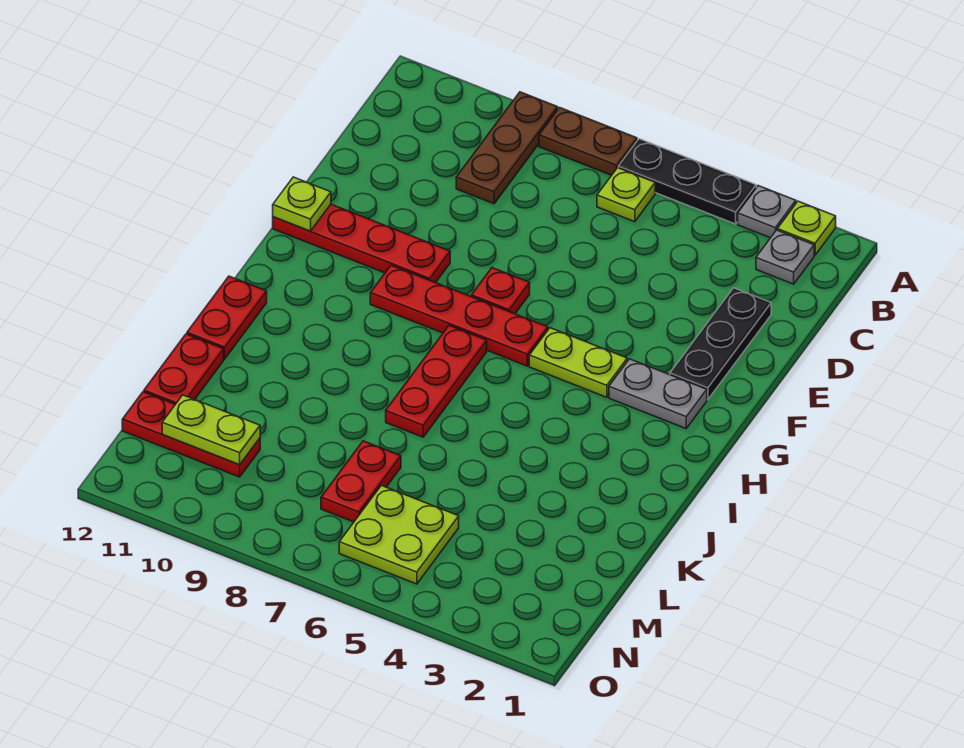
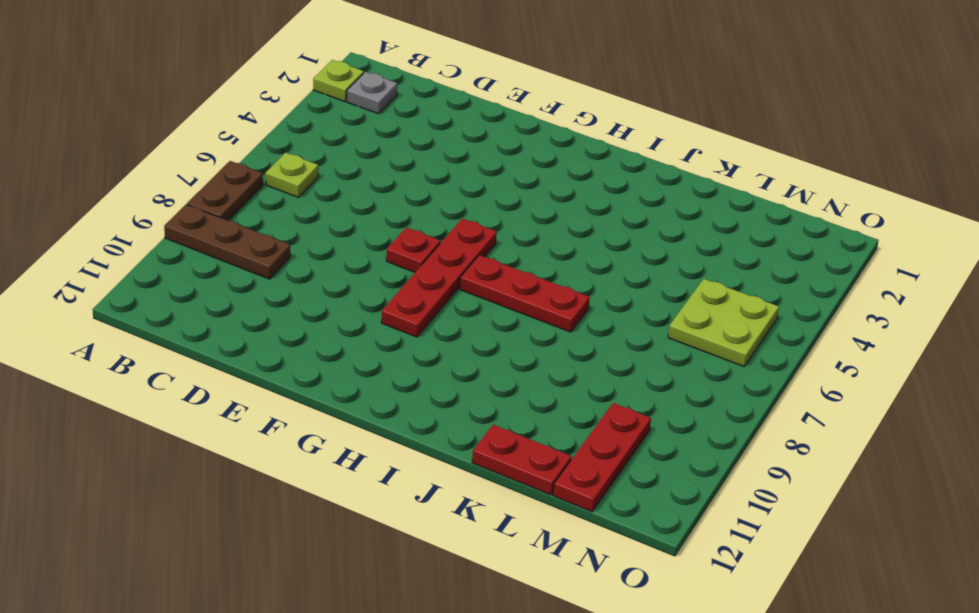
none -> grey plate A3 level 1
none -> black plate A4:A6 level 1
none -> black plate D2:F2 level 1

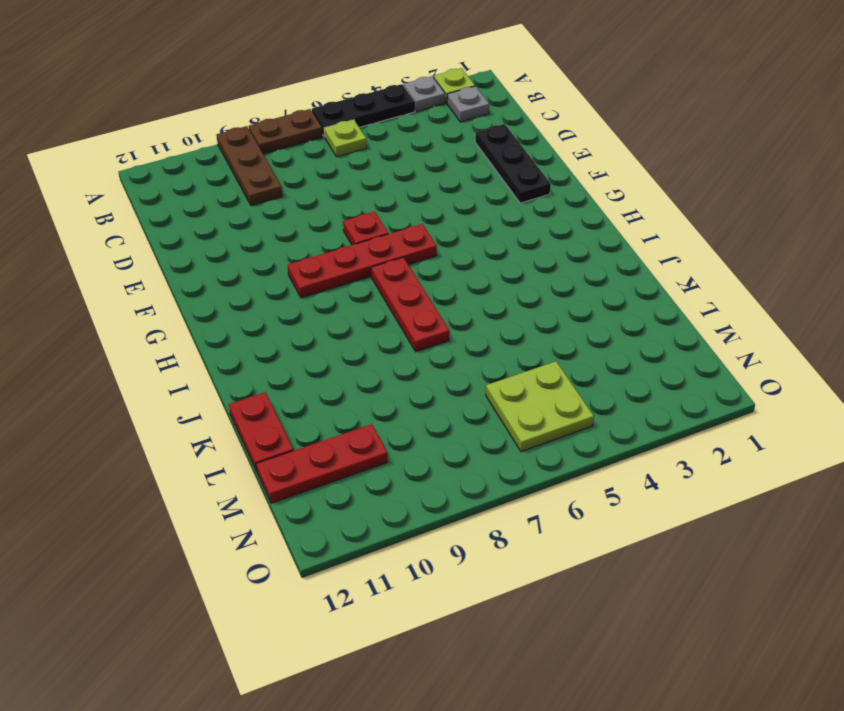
none -> red plate F9:F12 level 1
none -> grey plate G2:G3 level 1
none -> lime plate G4:G5 level 1

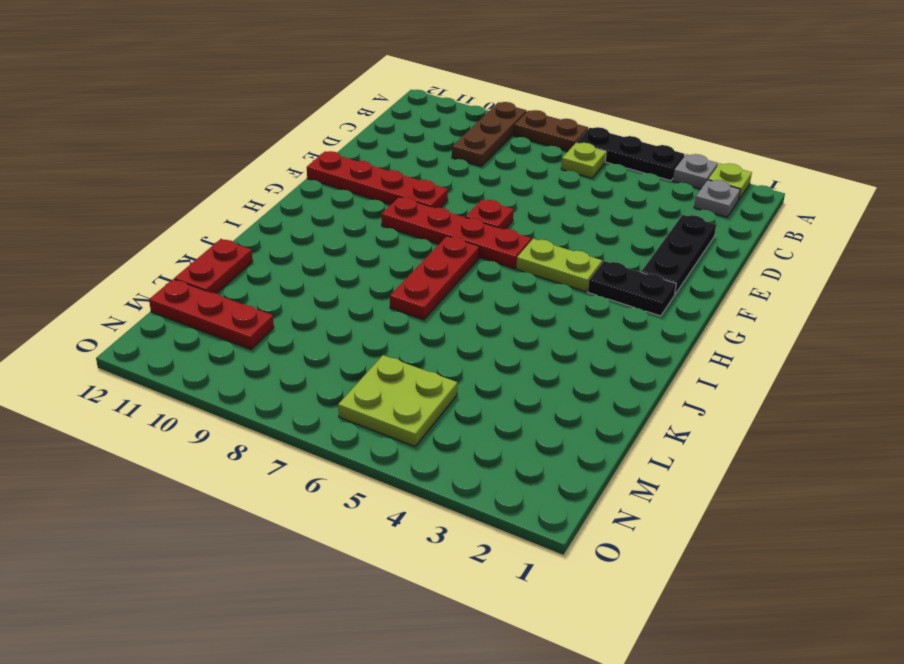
black plate G2:G3 level 1 -> grey plate G2:G3 level 1
none -> red plate I12:J12 level 1
none -> red plate L7:M7 level 1
none -> lime plate F12 level 2

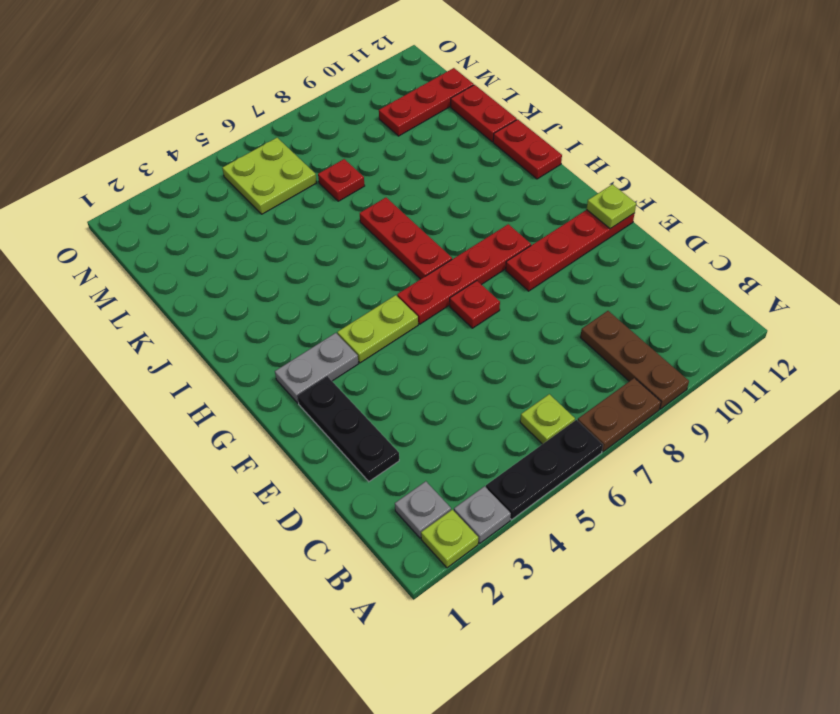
red plate L7 level 1 -> red plate L7:M7 level 1
none -> lime plate M10:M11 level 2

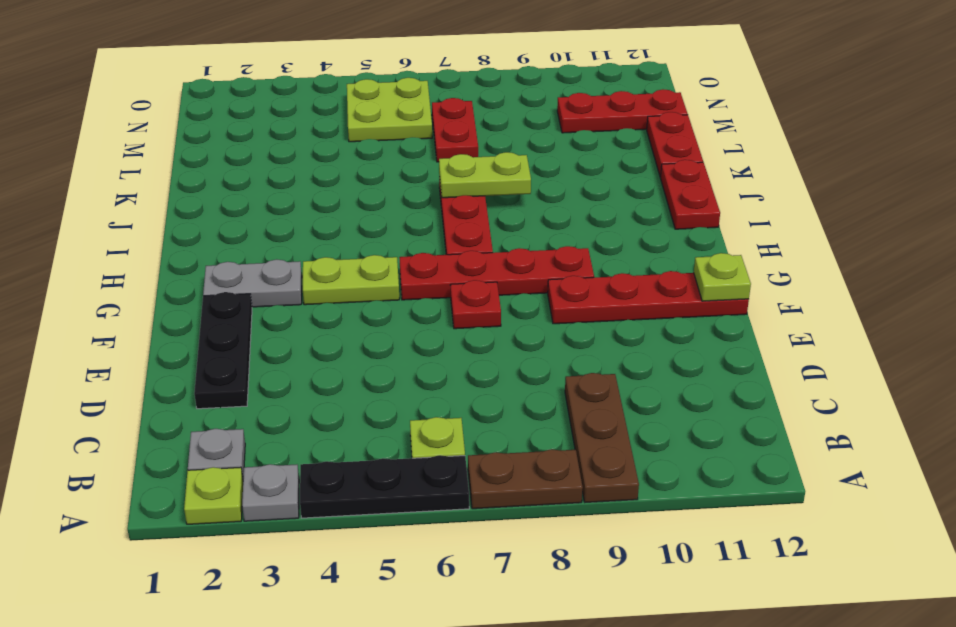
lime plate J7:J8 level 2 -> lime plate M10:M11 level 2

